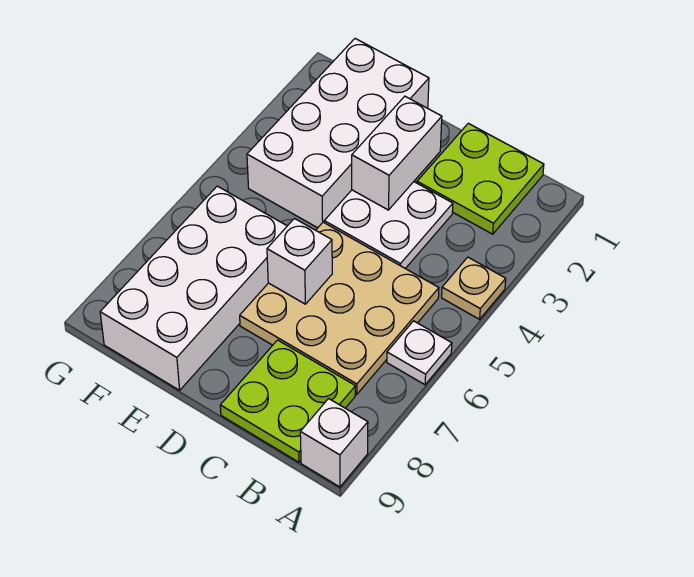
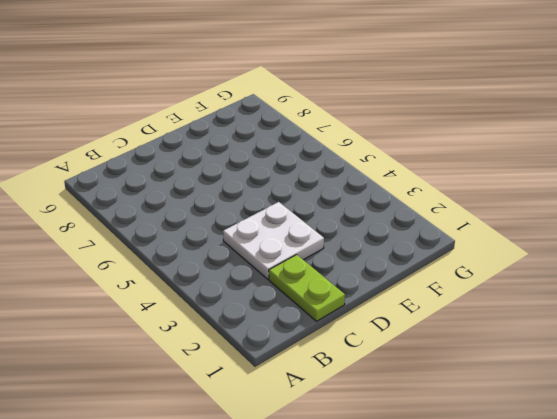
lime plate C1:C2 level 1 -> lime plate B1:C2 level 1
none -> tan plate A4 level 1
none -> white plate A6 level 1

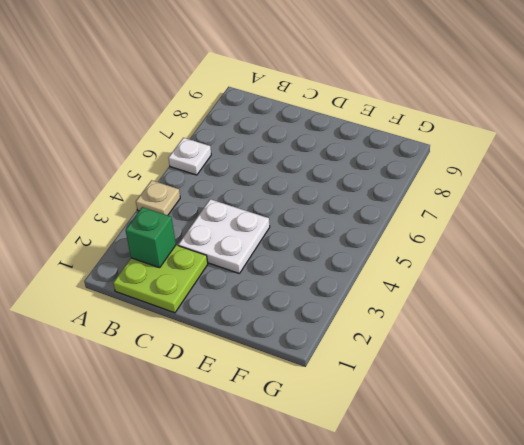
green brick B2 level 2 -> none
none -> white brick A9 level 1
none -> tan plate B5:D7 level 1

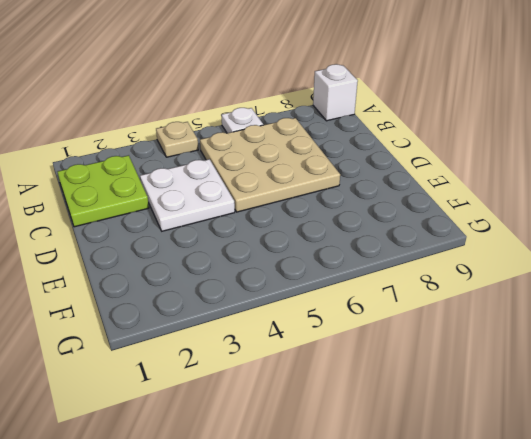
none -> lime plate B8:C9 level 1
none -> white brick E1:F4 level 1

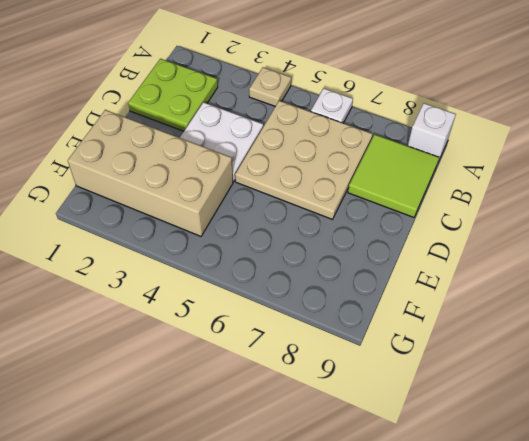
lime tile B8:C9 level 1 -> lime plate B8:C9 level 1
tan brick E1:F4 level 1 -> white brick E1:F4 level 1
none -> white brick E6:F9 level 1
none -> white brick D2:D3 level 2

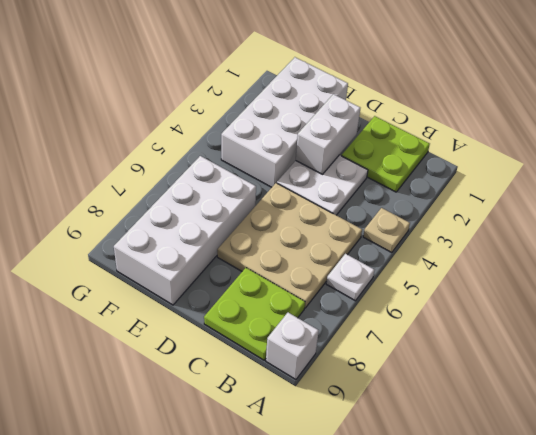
none -> white brick D6 level 2

